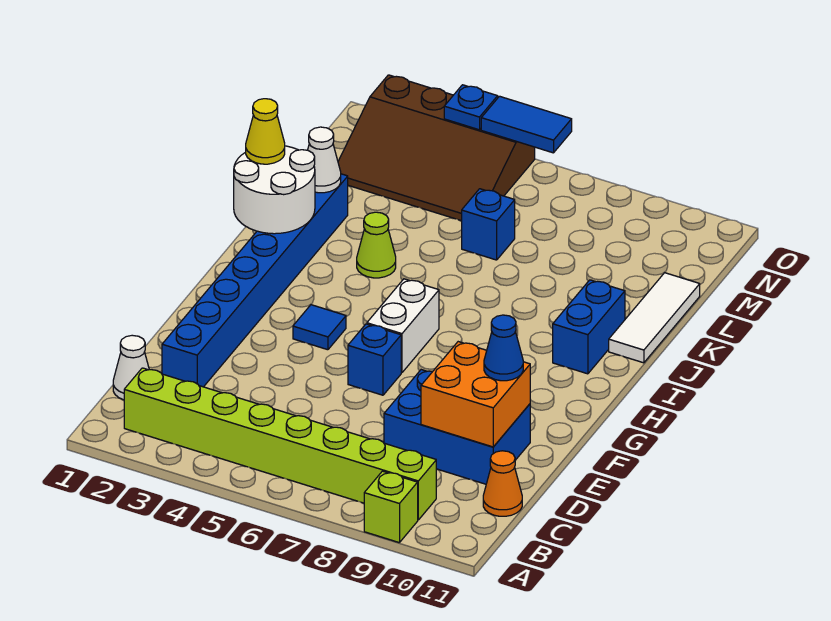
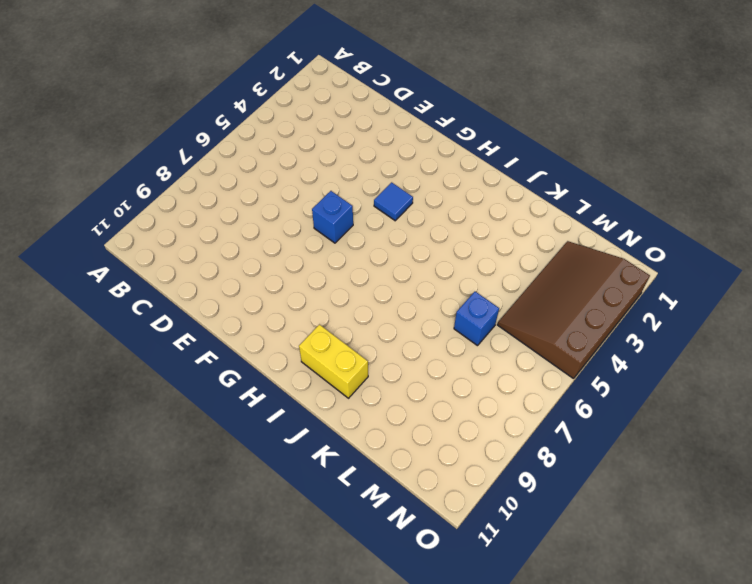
yellow brick I10:J10 level 1 -> blue brick I10:J10 level 1
none -> lime brick A9 level 1
none -> lime brick B2:B9 level 1
none -> white cone C1 level 1

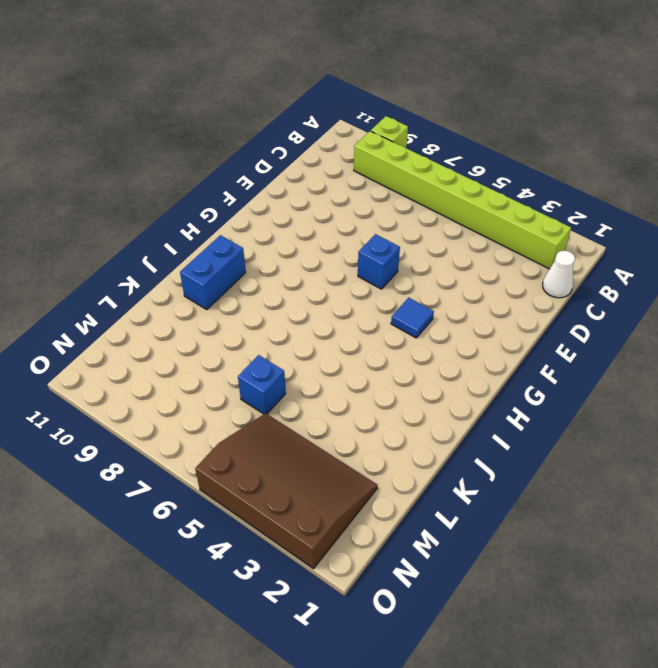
none -> orange cone C11 level 1
none -> blue brick D2:K2 level 1
none -> blue brick D8:E10 level 1

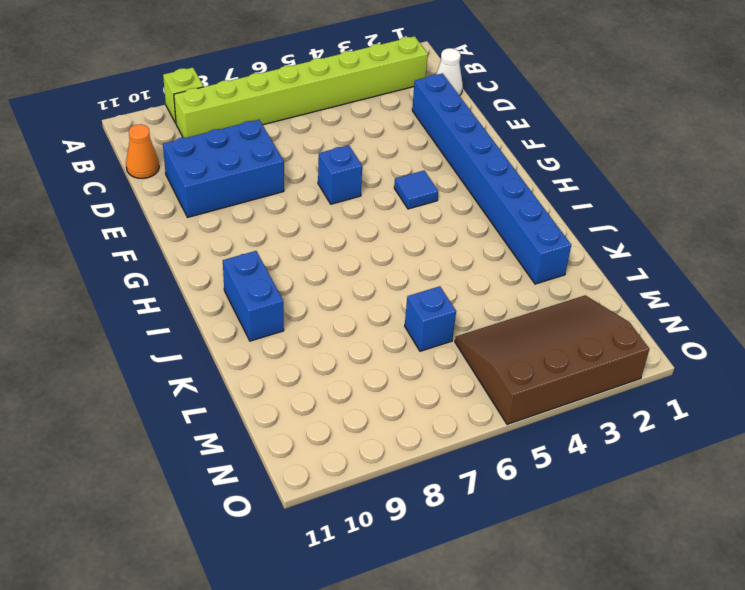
none -> white brick G6:H6 level 1
none -> lime cone J4 level 1
none -> white tile J11:L11 level 1

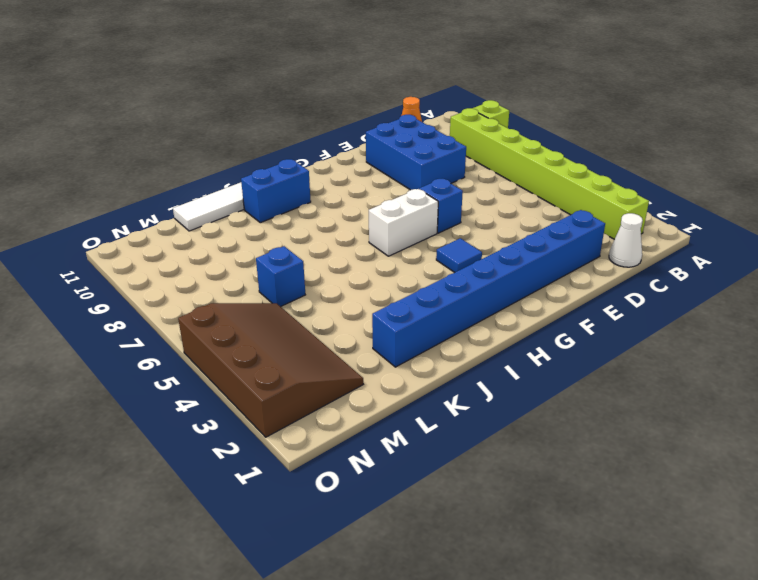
none -> lime cone J4 level 1
none -> orange brick D9:E10 level 2
none -> white round brick I1:J2 level 2

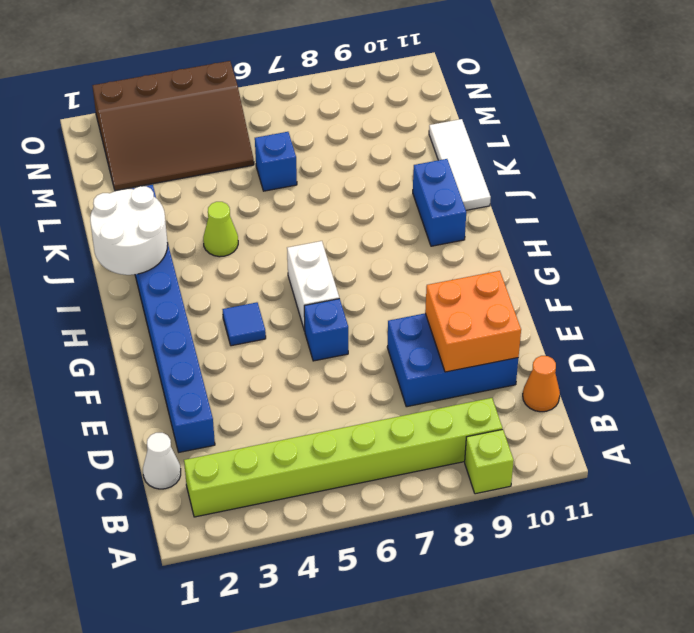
none -> white cone K2 level 2
none -> blue plate O4 level 2
none -> blue tile O5:O6 level 2

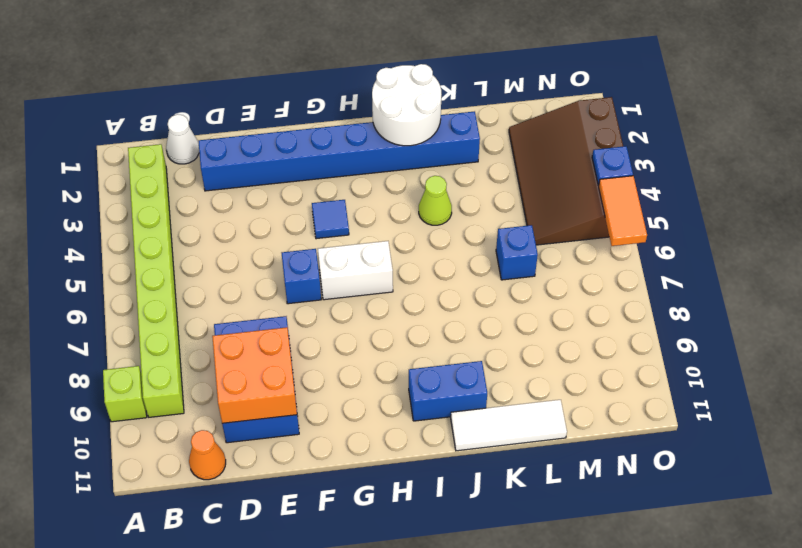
orange tile O5:O6 level 2 -> blue tile O5:O6 level 2
none -> white cone K2 level 2
none -> blue cone E10 level 3
none -> yellow cone J1 level 3

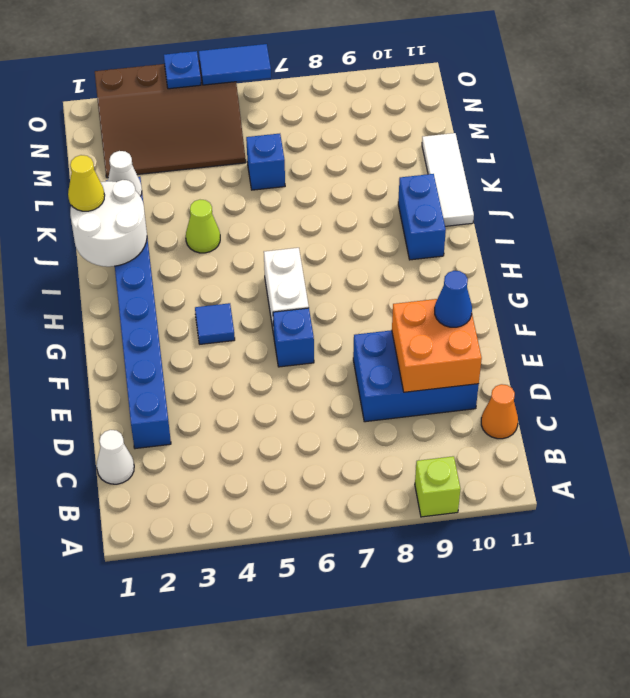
none -> lime brick B2:B9 level 1

